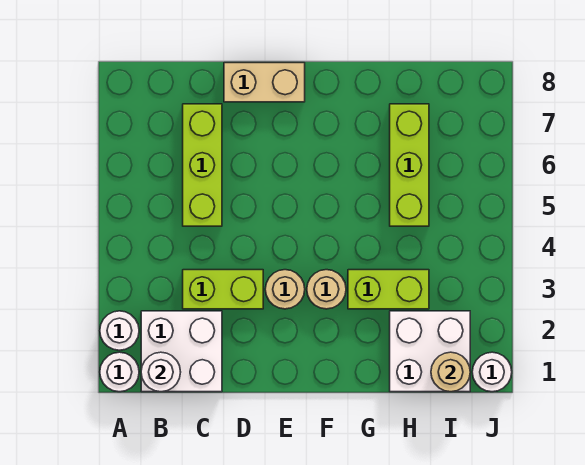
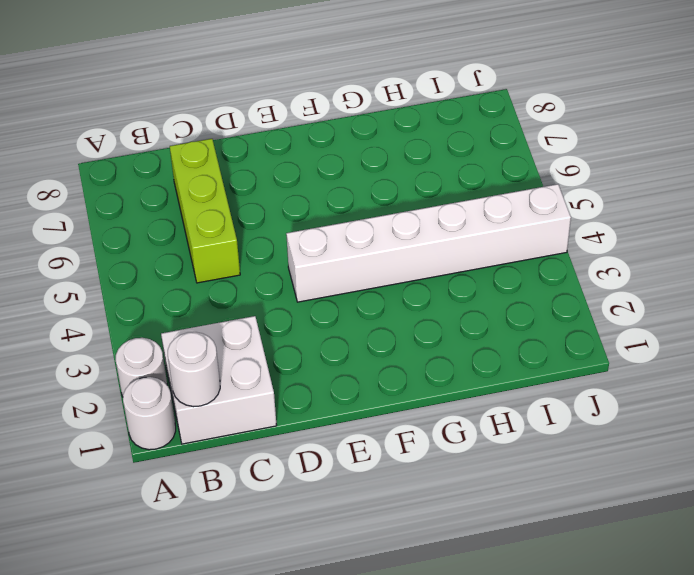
white brick E4:J4 level 1 -> none
none -> lime brick C3:D3 level 1
none -> tan brick D8:E8 level 1
none -> tan round brick E3 level 1

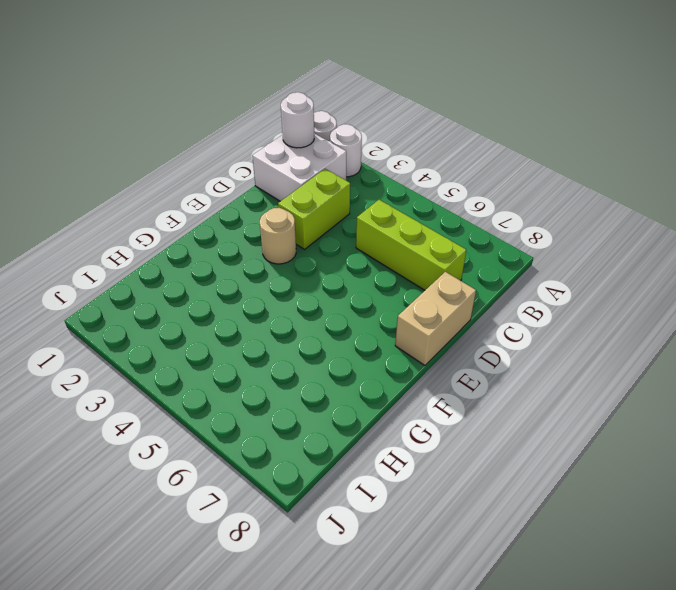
none -> tan round brick F3 level 1
none -> lime brick G3:H3 level 1
none -> white brick H1:I2 level 1

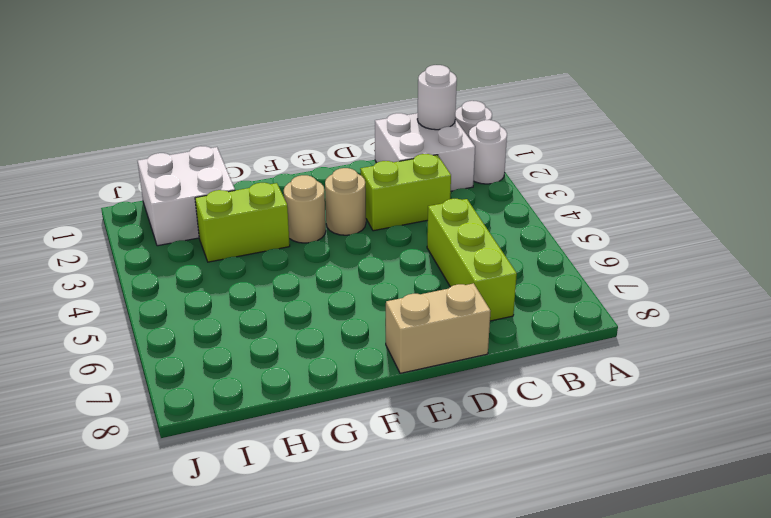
none -> lime brick H5:H7 level 1
none -> white round brick J1 level 1
none -> tan round brick I1 level 2

